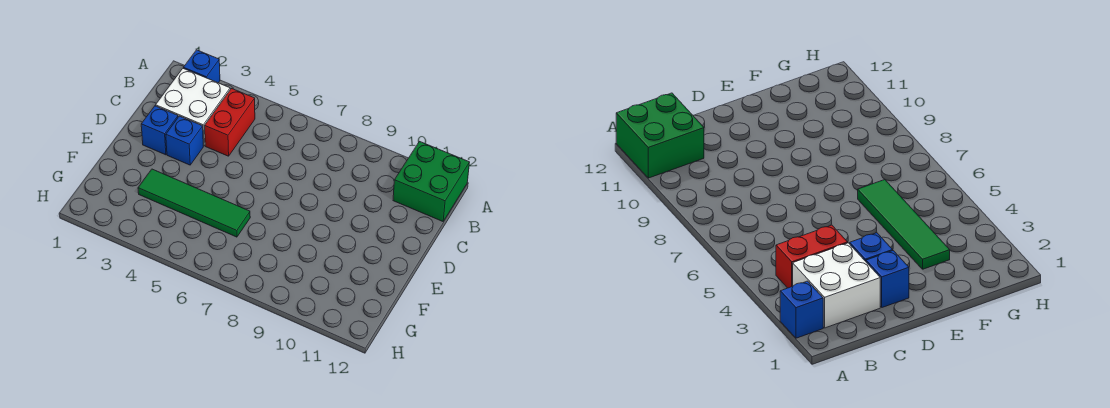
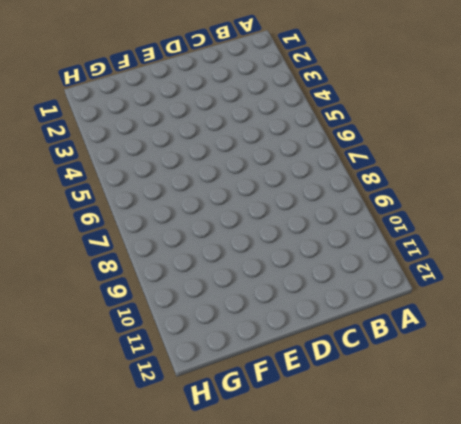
none -> blue brick A2 level 1
none -> green brick A11:B12 level 1

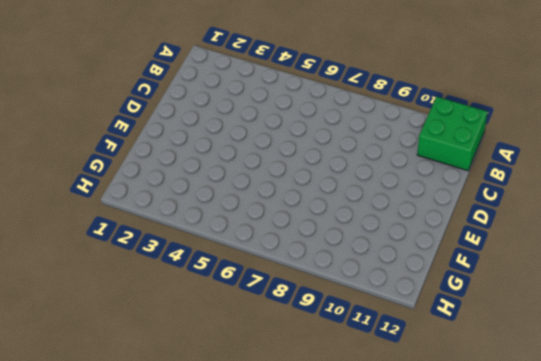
none -> blue brick A2 level 1
none -> white brick B2:C3 level 1

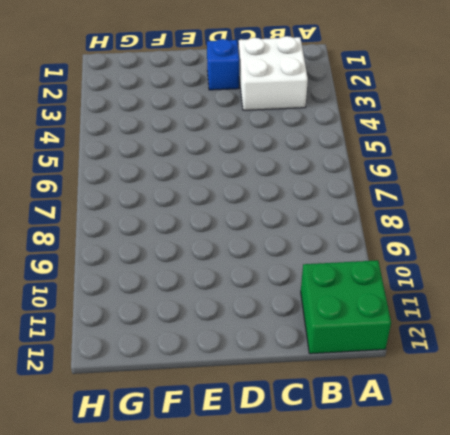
none -> blue brick A2 level 1
none -> red brick B4:C4 level 1

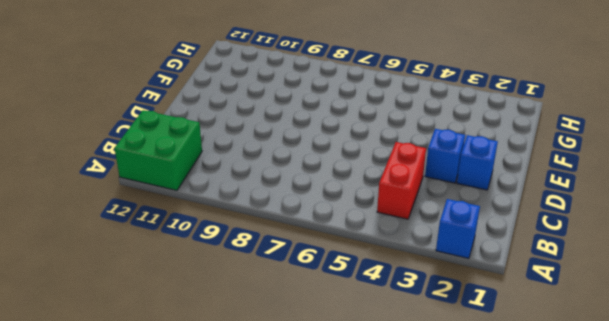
none -> white brick B2:C3 level 1
none -> green tile F3:F6 level 1

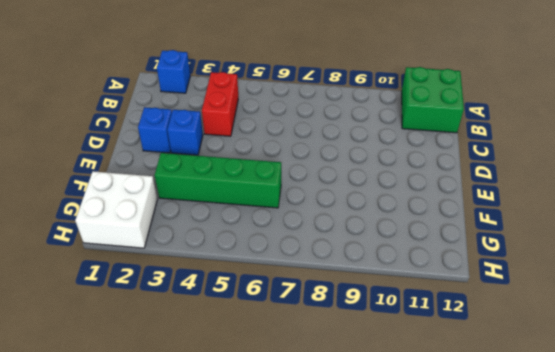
green brick F3:F6 level 1 -> green tile F3:F6 level 1
white brick G1:H2 level 1 -> white brick B2:C3 level 1

